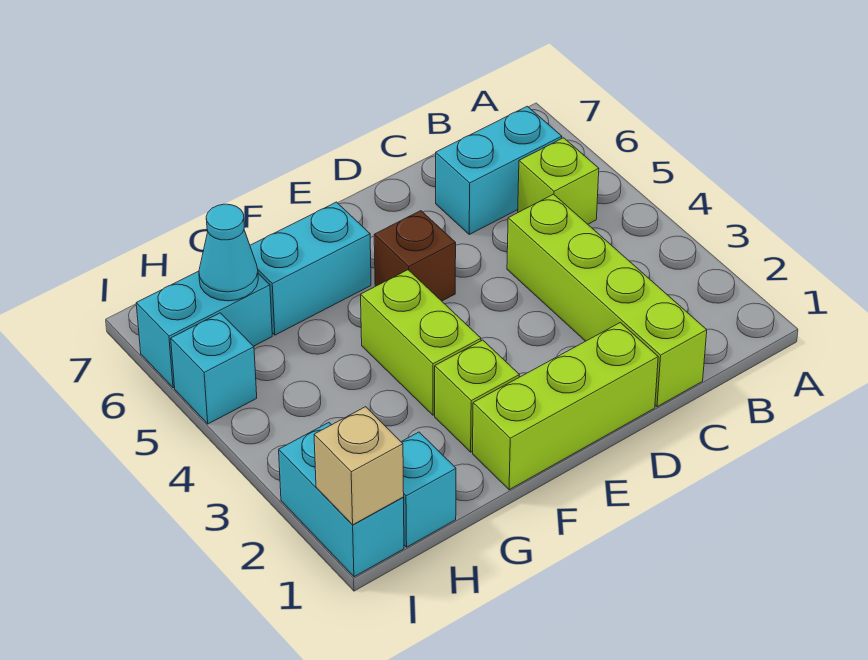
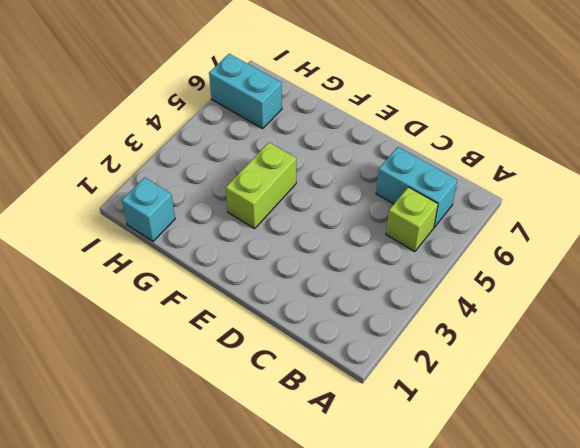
none -> lime brick C1:C4 level 1
none -> lime brick D1:F1 level 1
none -> brown brick E5 level 1

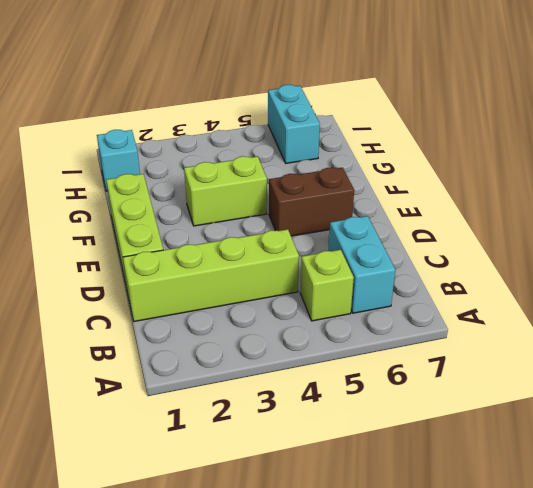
brown brick E5:E6 level 1 -> brown brick E5 level 1
none -> lime brick F2 level 1
none -> cyan brick F6:G6 level 1
none -> cyan brick I1:I2 level 1

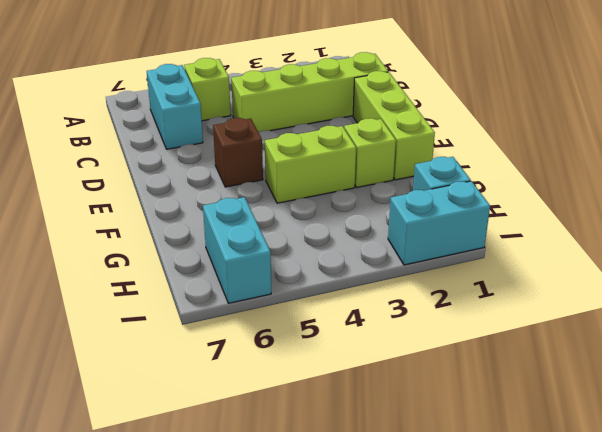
none -> cyan brick F6:G6 level 1
none -> cyan brick I5 level 1
none -> cyan cone H6 level 2

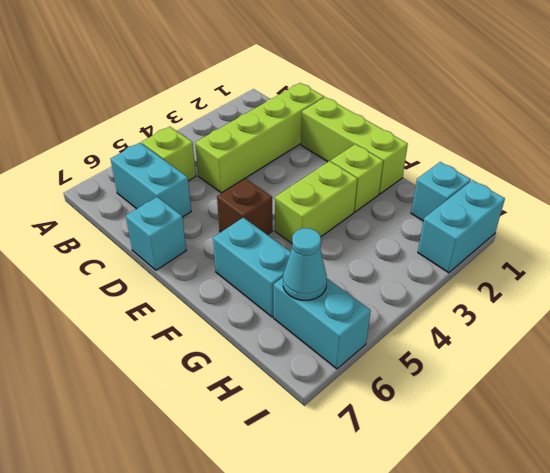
cyan brick D7 level 1 -> cyan brick I5 level 1
none -> tan brick I1 level 2

